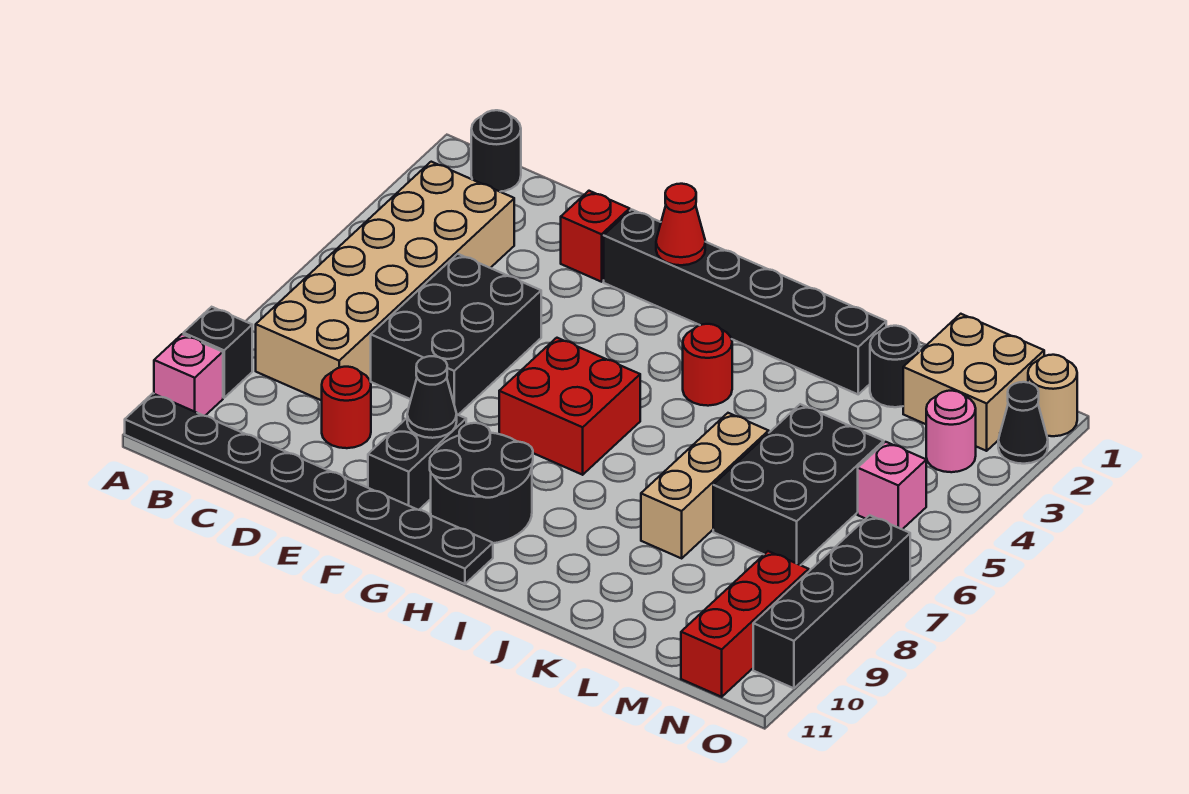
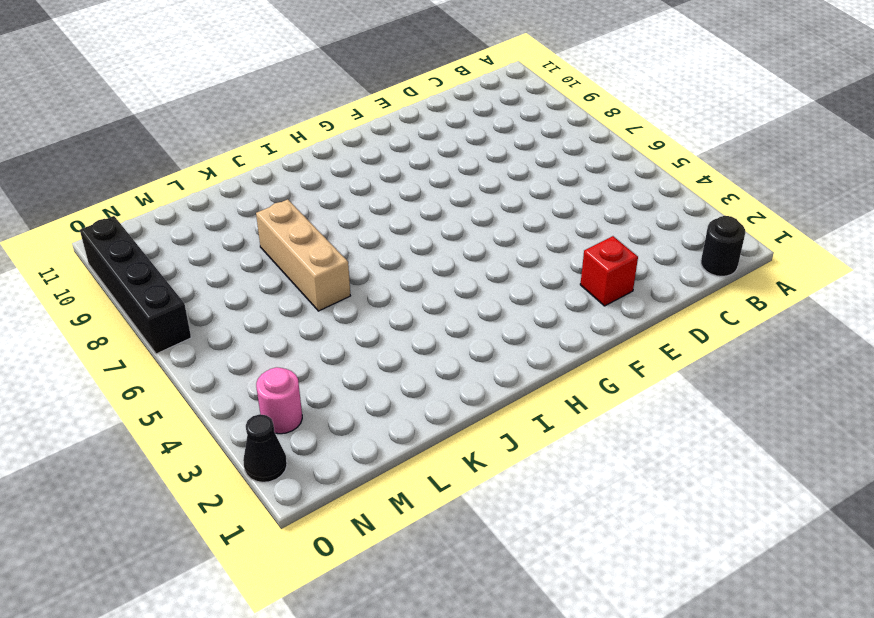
none -> black brick A9 level 1
none -> pink brick A10 level 1
none -> black plate A11:H11 level 1

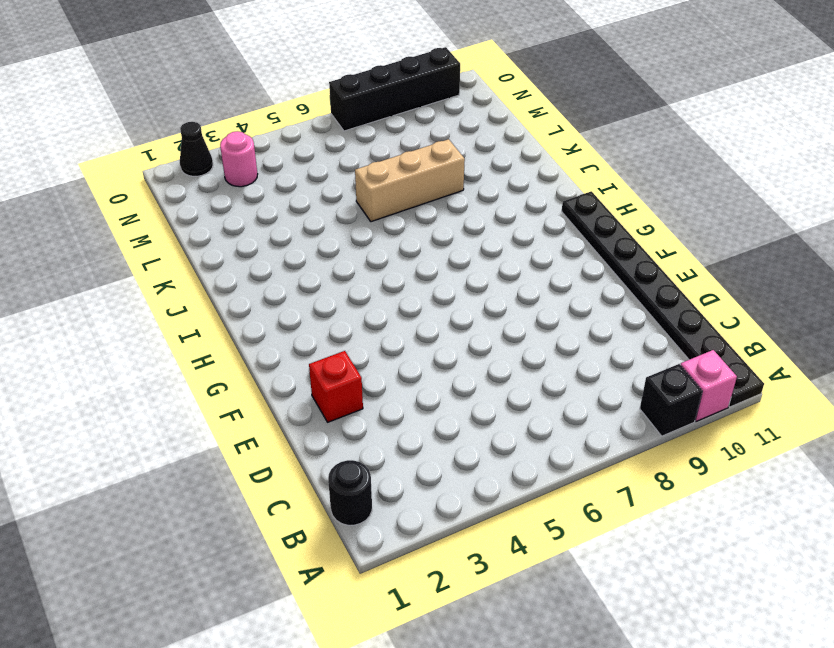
none -> tan brick B3:C8 level 1
none -> black brick D5:E7 level 1
none -> red round brick D9 level 1

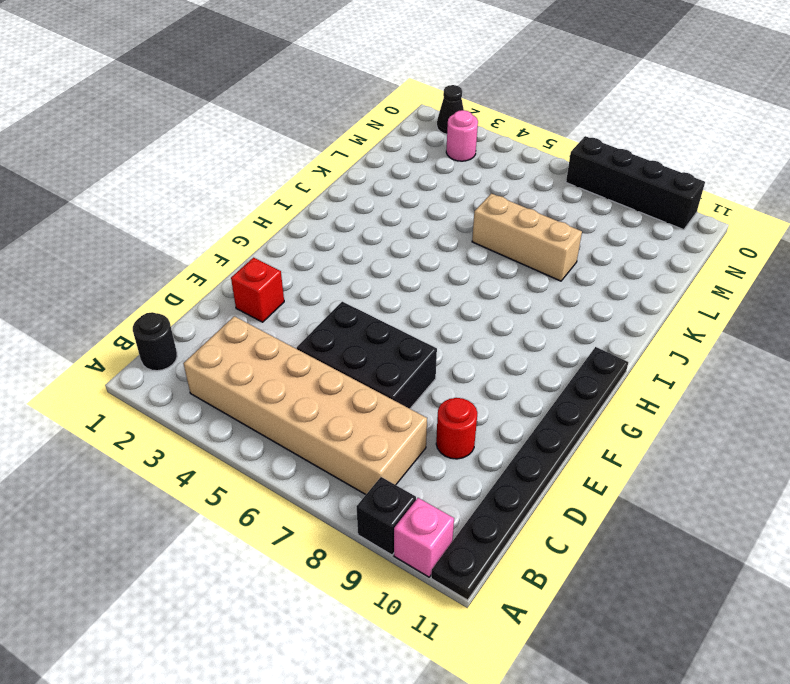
none -> black brick F2:K2 level 1
none -> black brick F9:F10 level 1
none -> red brick G6:H7 level 1

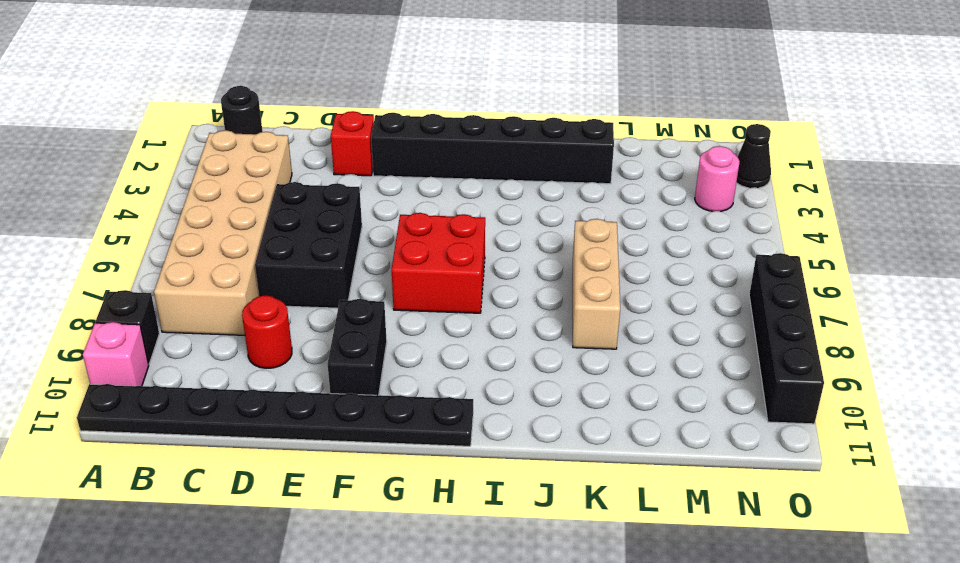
none -> black round brick G9:H10 level 1
none -> red round brick I4 level 1
none -> black round brick L2 level 1

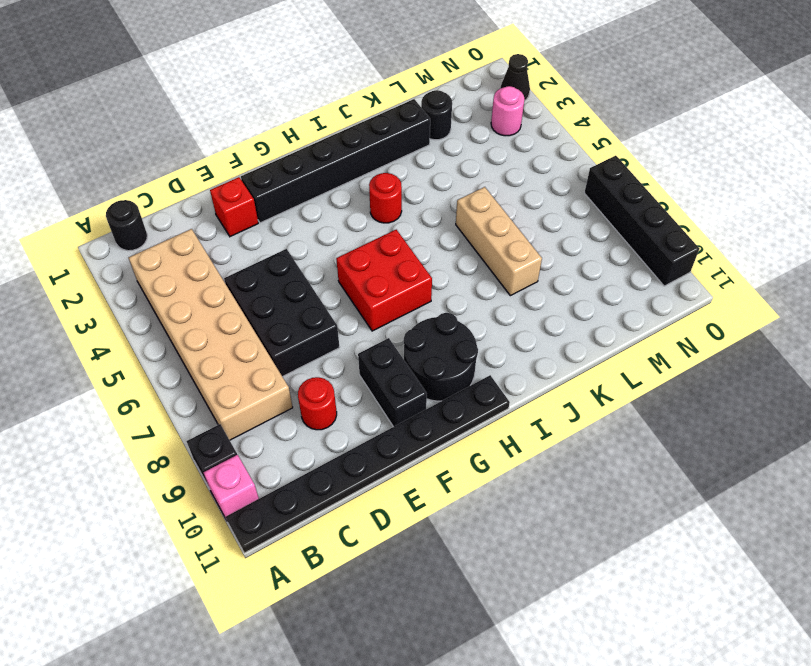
none -> black brick L5:M7 level 1
none -> tan brick M1:N2 level 1
none -> pink brick N5 level 1

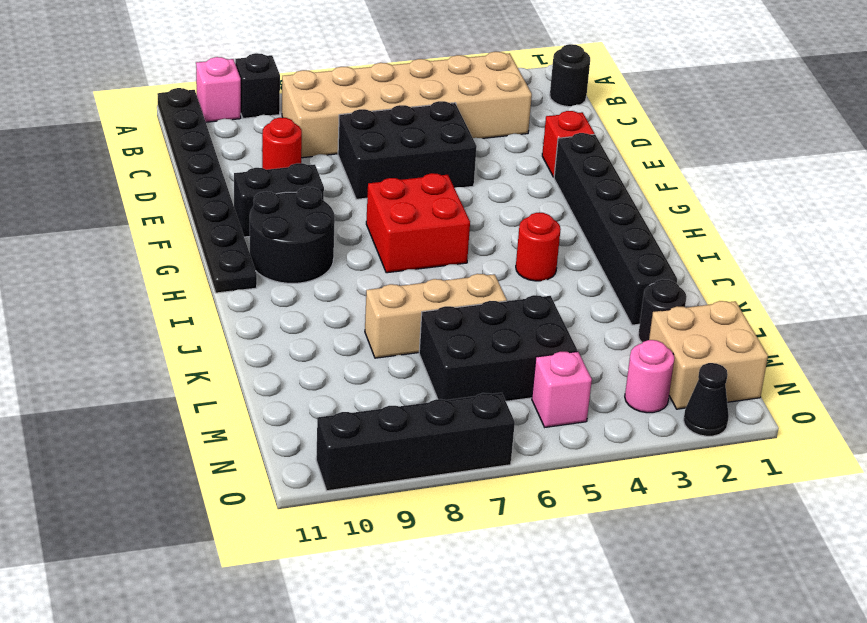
none -> red brick N9:N11 level 1
none -> tan round brick O1 level 1
none -> black cone F9 level 2

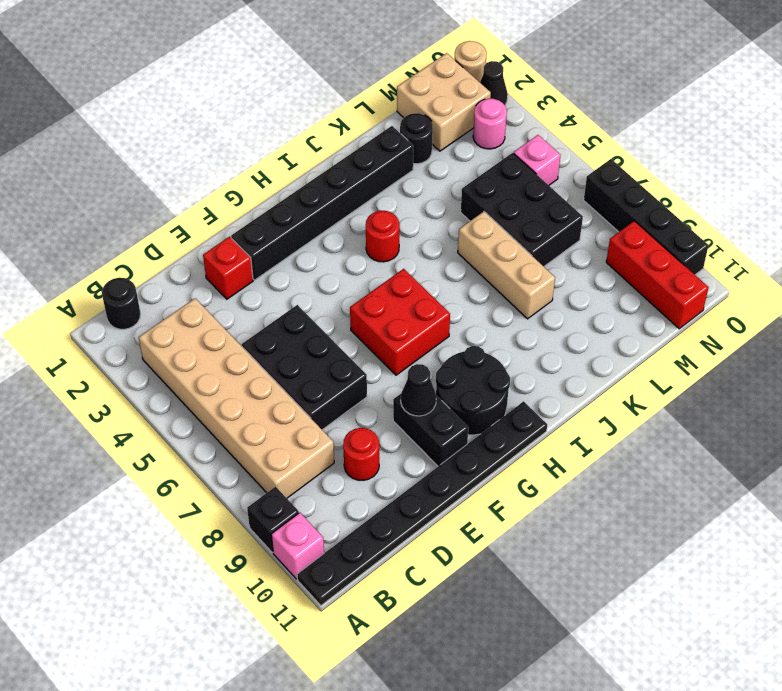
none -> red cone G2 level 2

